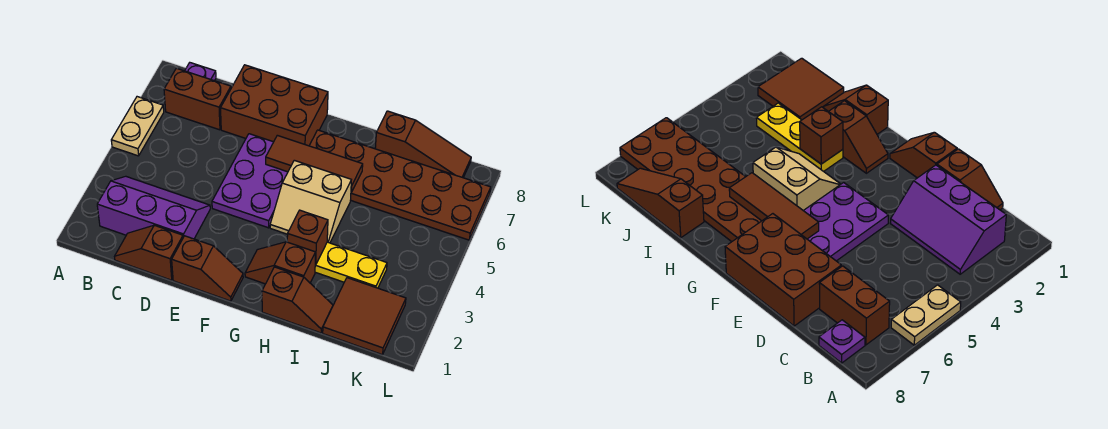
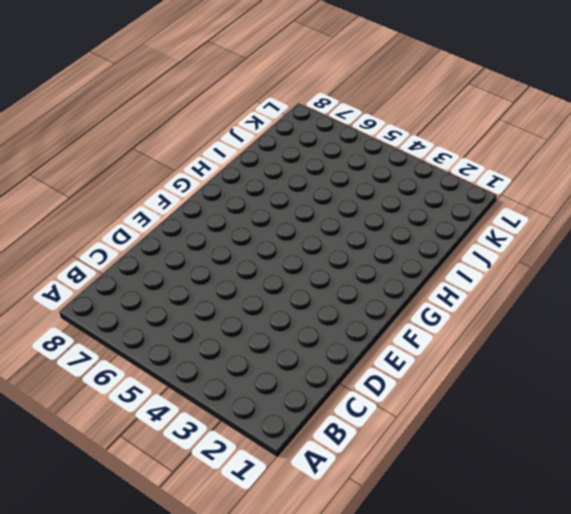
none -> tan plate A5:A6 level 1
none -> purple slope B2:D3 level 1 top 2
none -> brown brick B7:C7 level 1

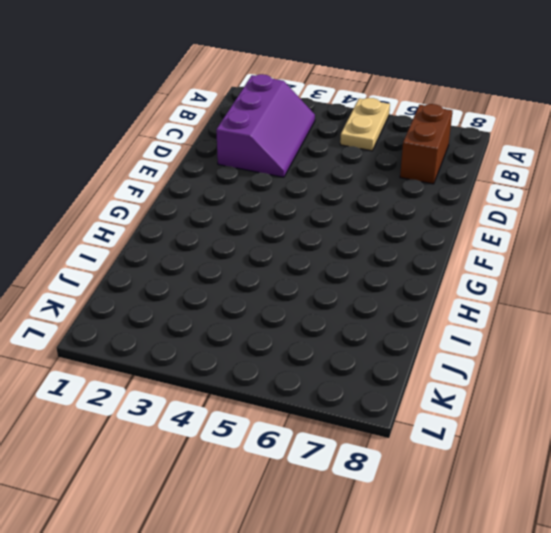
tan plate A5:B5 level 1 -> tan plate A5:A6 level 1
none -> purple plate B8 level 1
none -> brown slope C1:D1 level 1 top D
none -> brown brick D7:F8 level 1

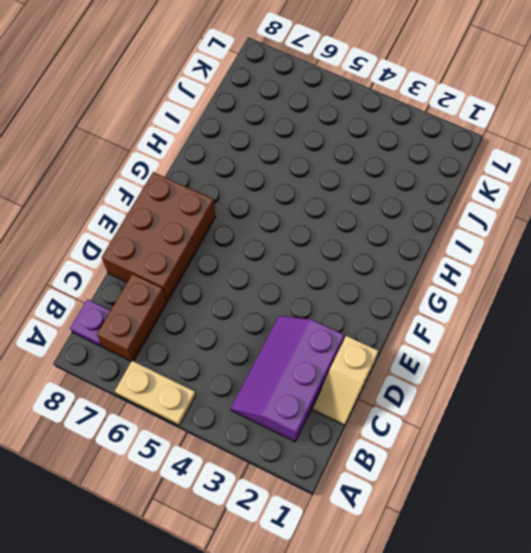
tan slope C1:D1 level 1 top D -> brown slope C1:D1 level 1 top D
none -> brown slope E1:F1 level 1 top E
none -> purple plate E4:F6 level 1
none -> brown slope G2:H2 level 1 top H

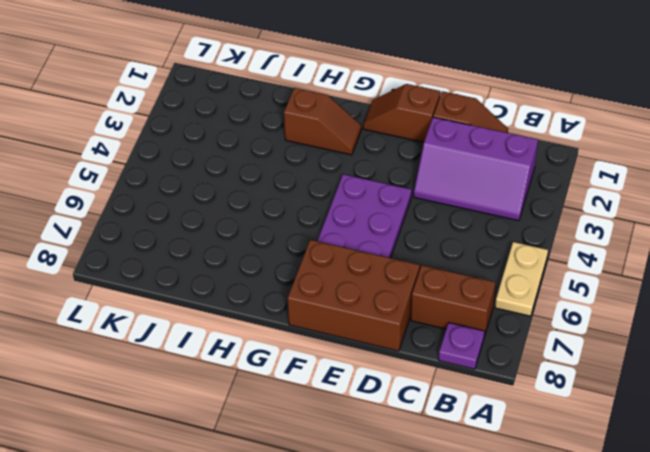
none -> tan slope G4:H5 level 1 top 5
none -> brown plate G6:L7 level 1
none -> brown slope H1:I1 level 1 top H

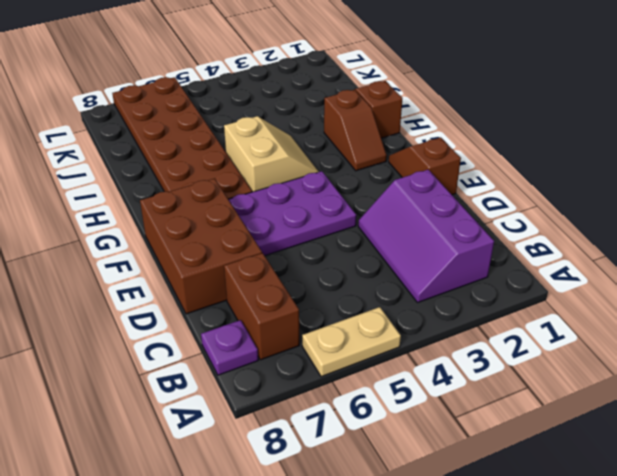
none -> brown slope C1:D1 level 1 top D
none -> yellow plate H3:J3 level 1
none -> brown slope I8:K8 level 1 top I

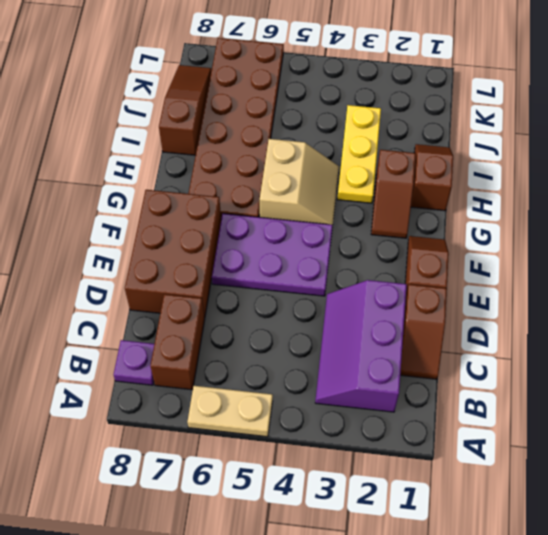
none -> brown tile J1:K2 level 1
none -> brown tile F6:H6 level 2
none -> brown brick H3 level 2

